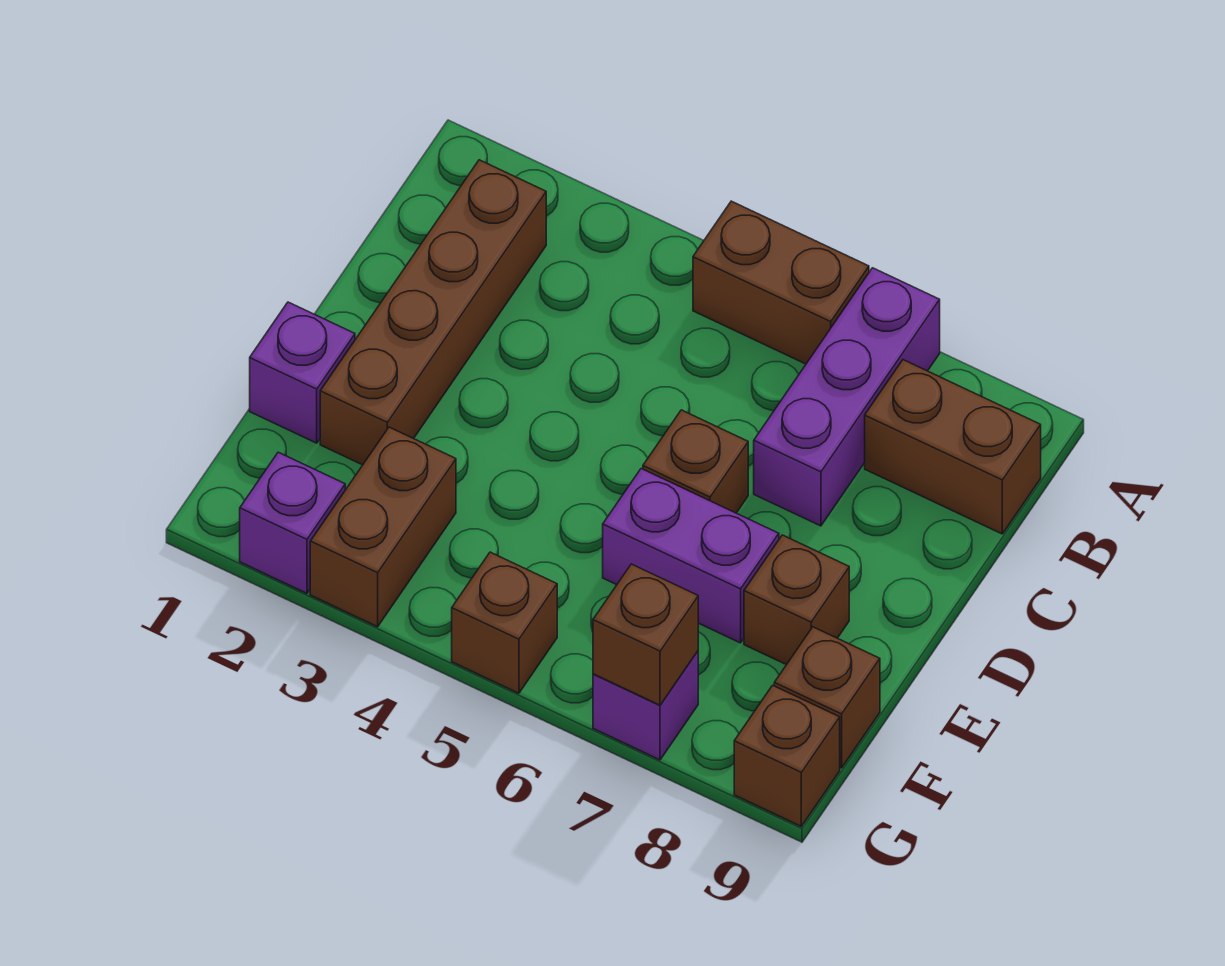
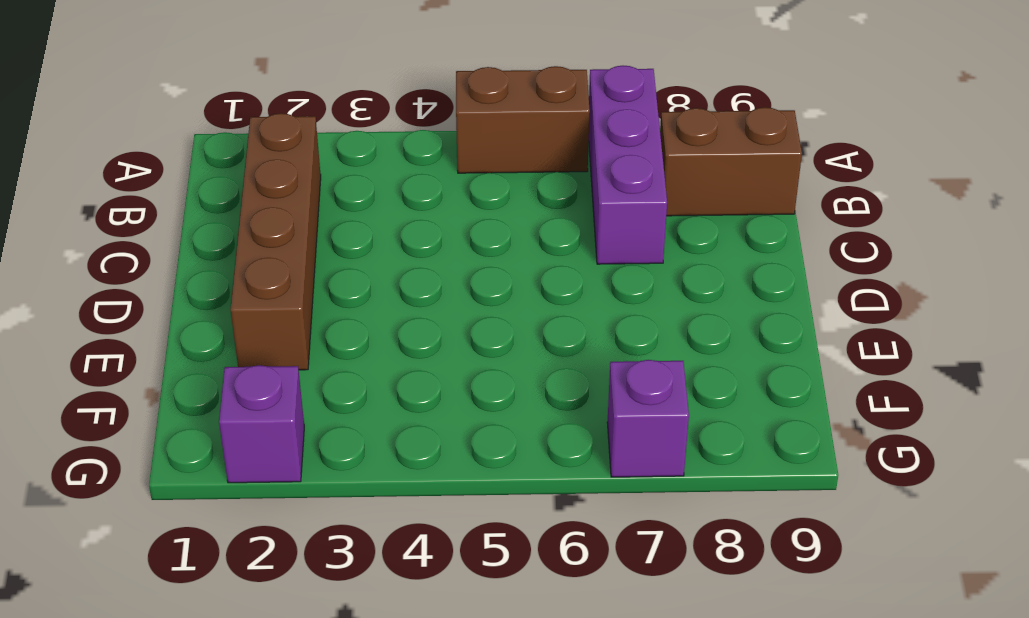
none -> brown brick D6 level 1
none -> purple brick E1 level 1
none -> purple brick E6:E7 level 1

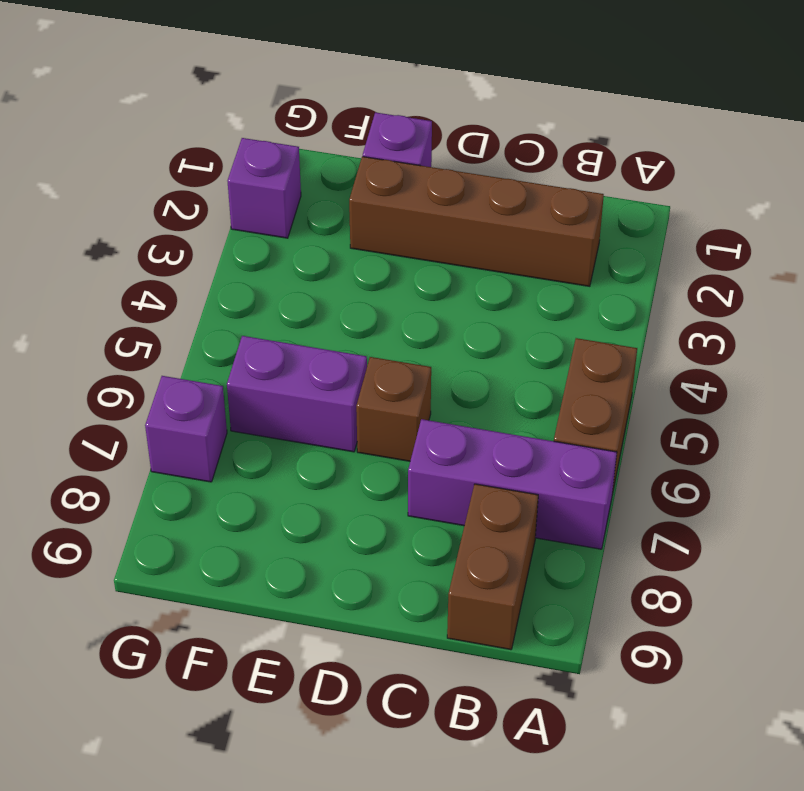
purple brick E6:F6 level 1 -> purple brick E6:E7 level 1
none -> brown brick E8 level 1
none -> brown brick F3:G3 level 1
none -> brown brick F9 level 1

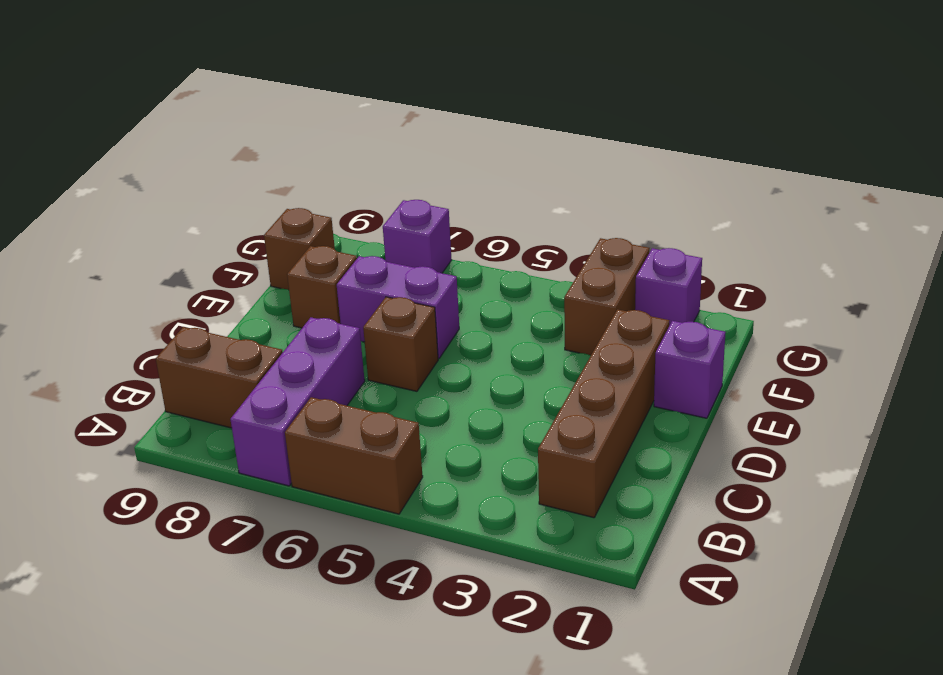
none -> brown brick G5 level 1
none -> brown brick G9 level 1
none -> brown brick G7 level 2

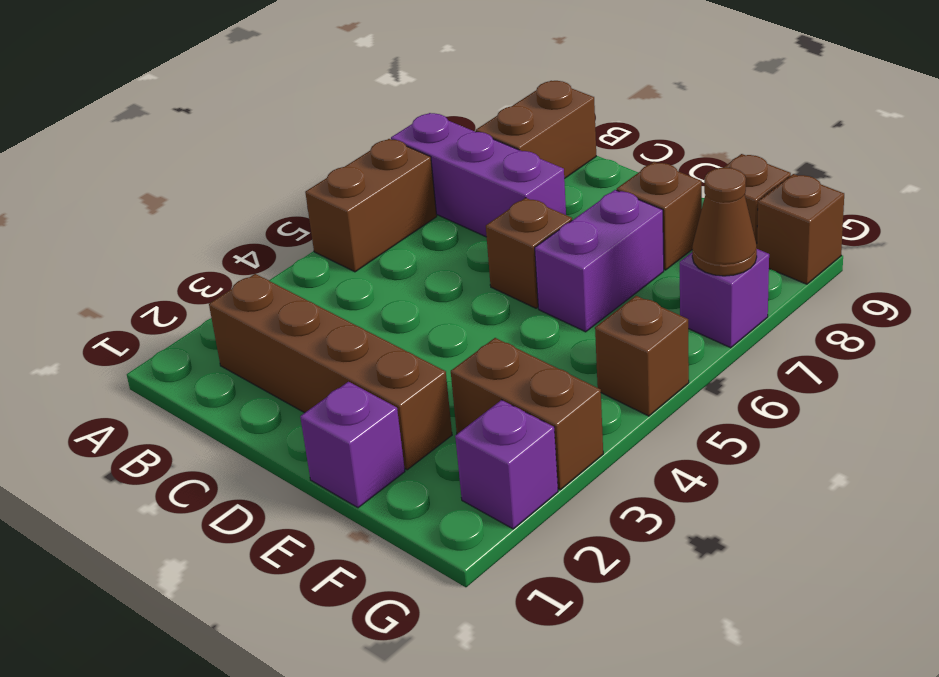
brown cone G7 level 2 -> brown brick G7 level 2

